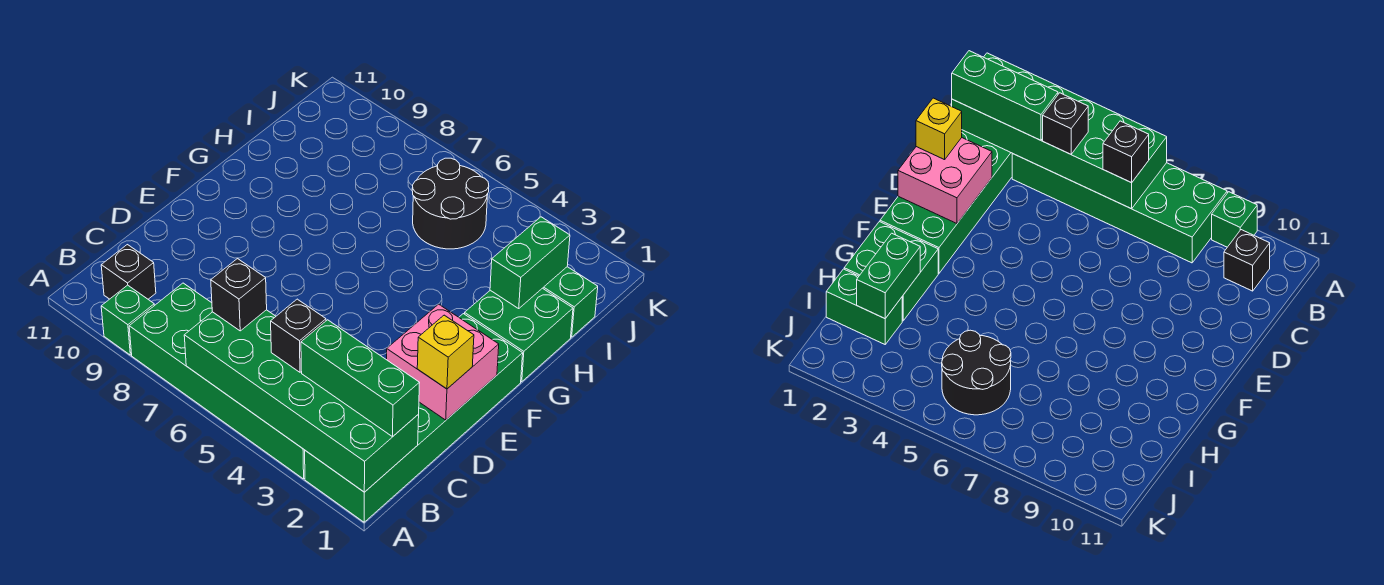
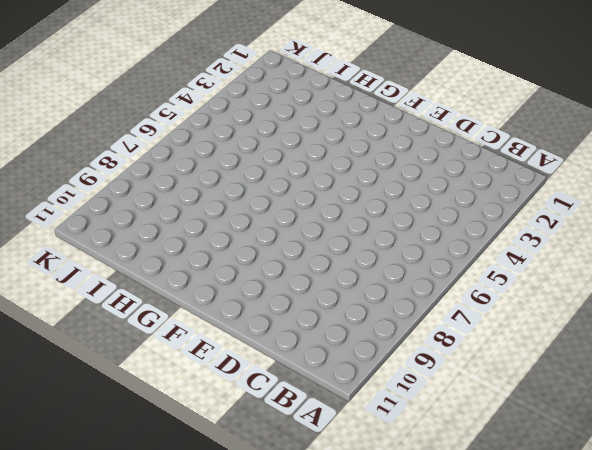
none -> green brick A1:F2 level 1
none -> green brick A3:B8 level 1
none -> green brick A9 level 1

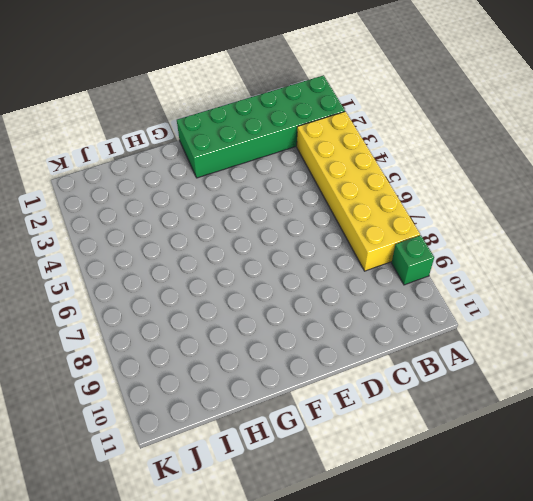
yellow brick A3:B8 level 1 -> green brick A3:B8 level 1
none -> black brick B10 level 1
none -> green brick G1:H2 level 1
none -> green brick I1:I2 level 1

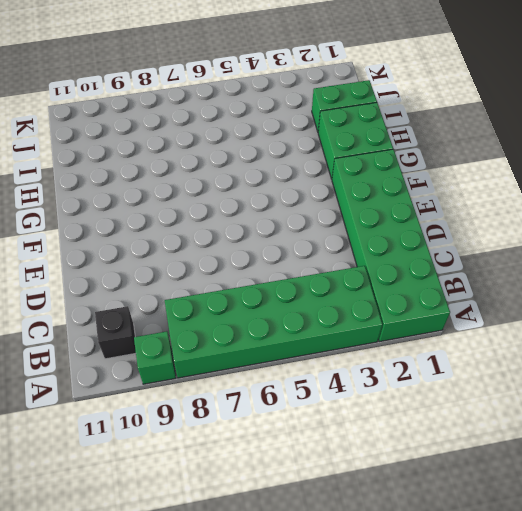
none -> black round brick I5:J6 level 1
none -> green brick A1:B6 level 2
none -> pink brick D1:E2 level 2

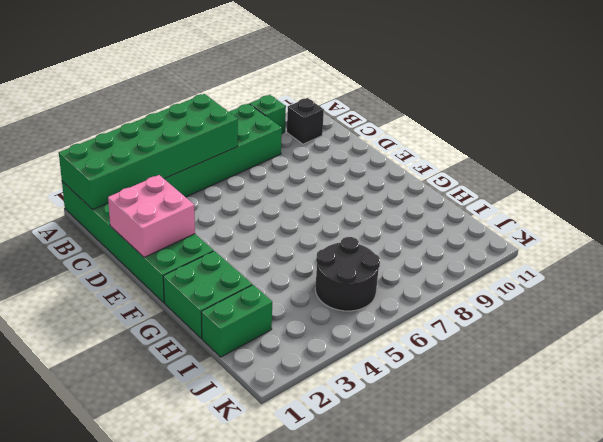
none -> green brick H2:I2 level 2
none -> green brick B1:B3 level 3
none -> black brick B4 level 3

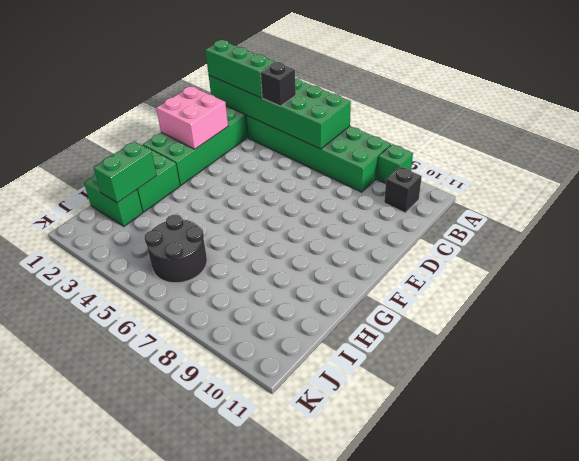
none -> black brick B6 level 3
none -> yellow brick D1 level 3

